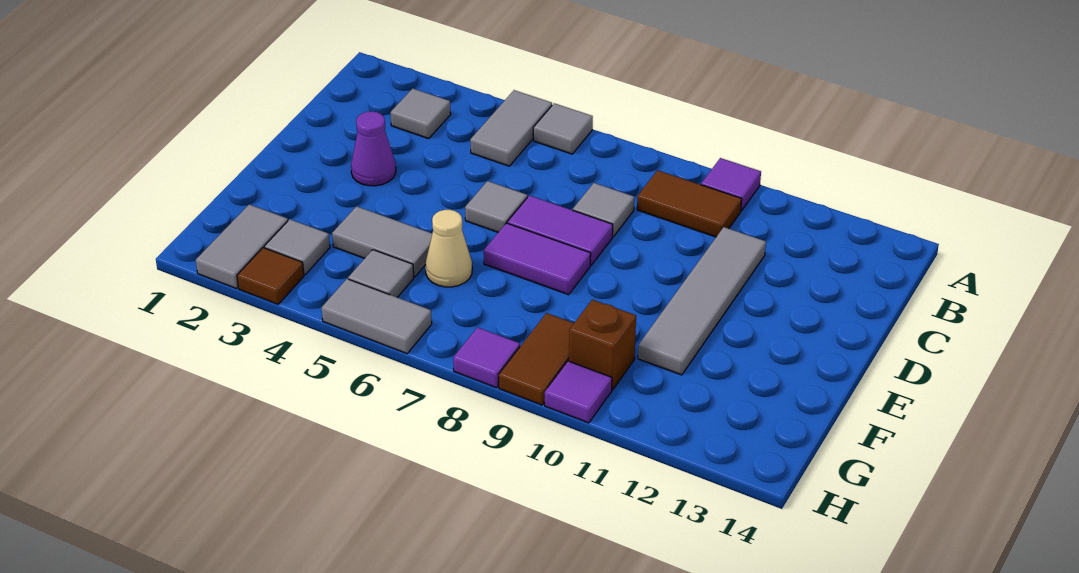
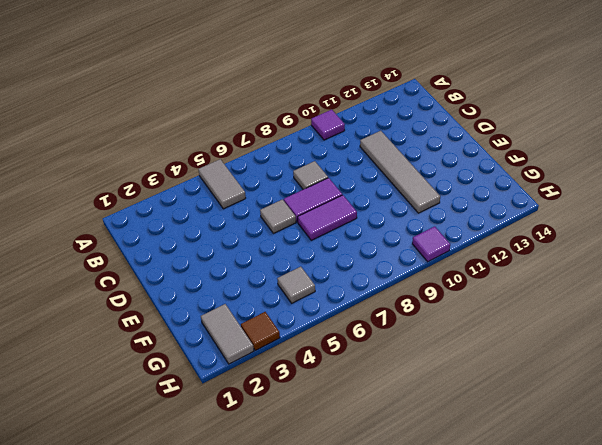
none -> grey tile A6 level 1
none -> grey tile B3 level 1
none -> brown tile B9:B10 level 1

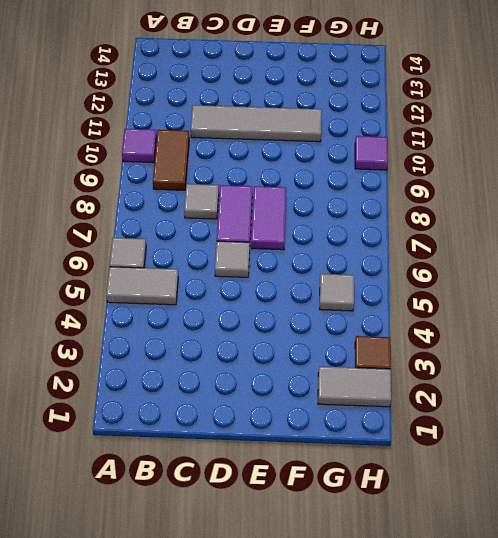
none -> grey tile B3 level 1
none -> purple cone D3 level 1
none -> grey tile F4:F5 level 1

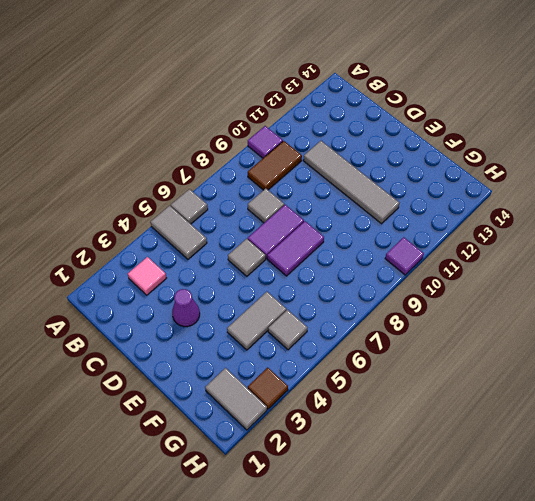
pink tile B3 level 1 -> grey tile B3 level 1
none -> tan cone F6 level 1
none -> grey tile G3 level 1
none -> brown tile G9:H9 level 1

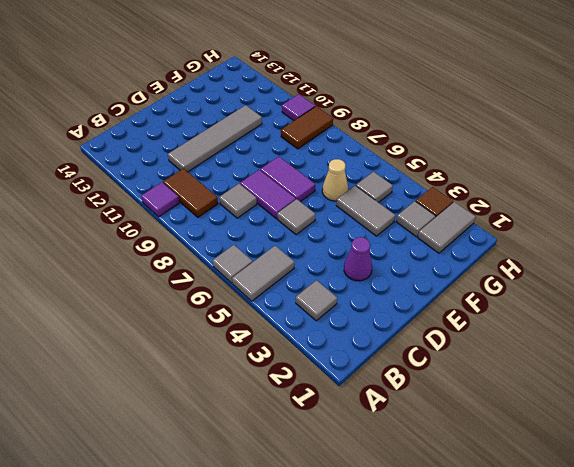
none -> brown brick G10 level 1
none -> grey tile H5:H6 level 1
none -> purple tile H8 level 1

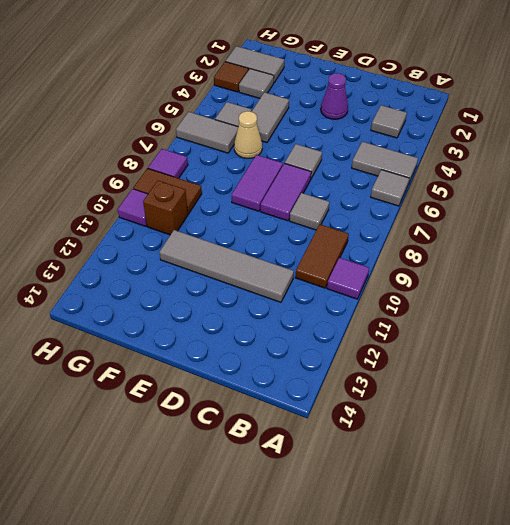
grey tile G6:H6 level 1 -> grey tile H5:H6 level 1

